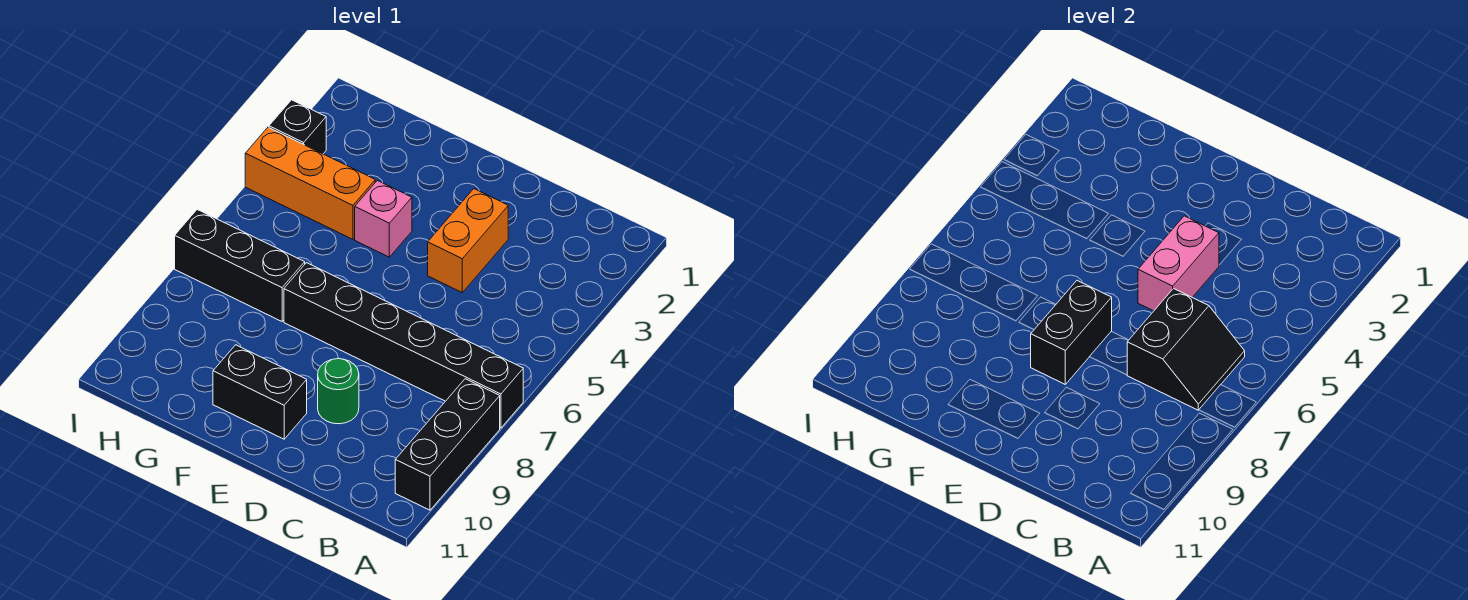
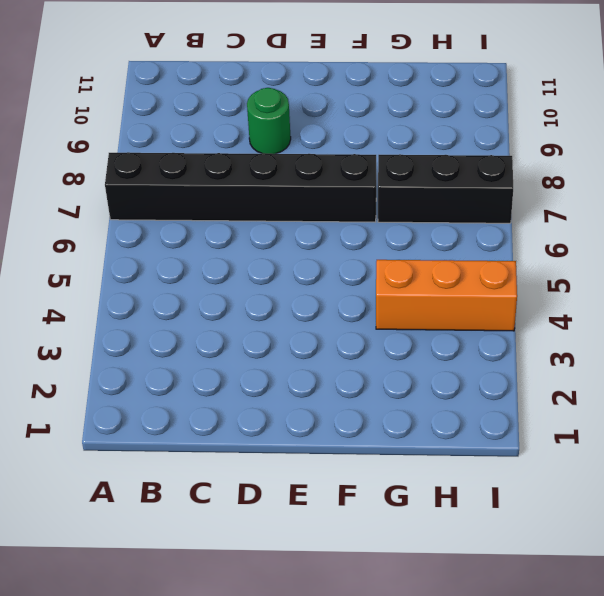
none -> black brick A8:A10 level 1
none -> orange brick D3:D4 level 1
none -> black brick E10:F10 level 1

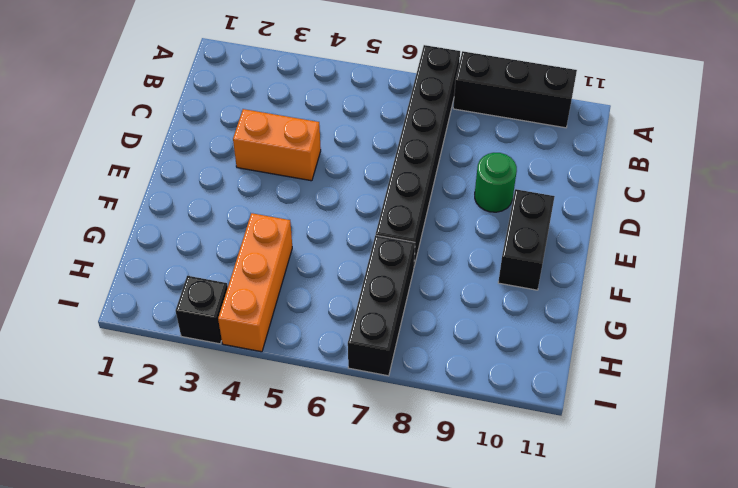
none -> pink brick F4 level 1
none -> black slope B6:C7 level 2 top C
none -> pink brick D4:D5 level 2

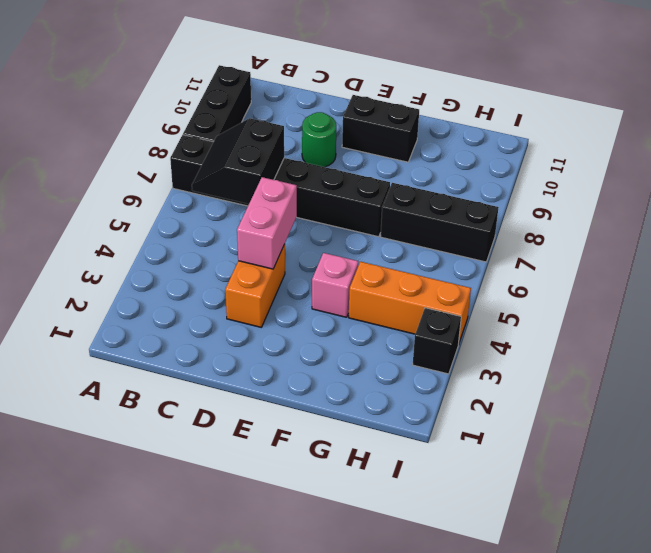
none -> black brick E7:E8 level 2

